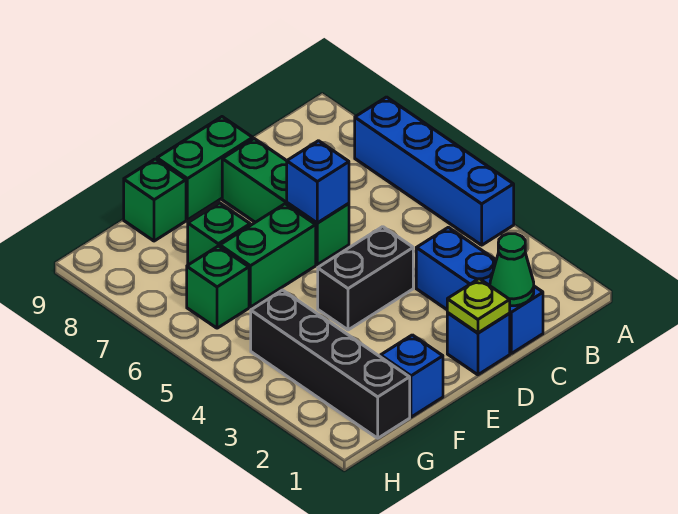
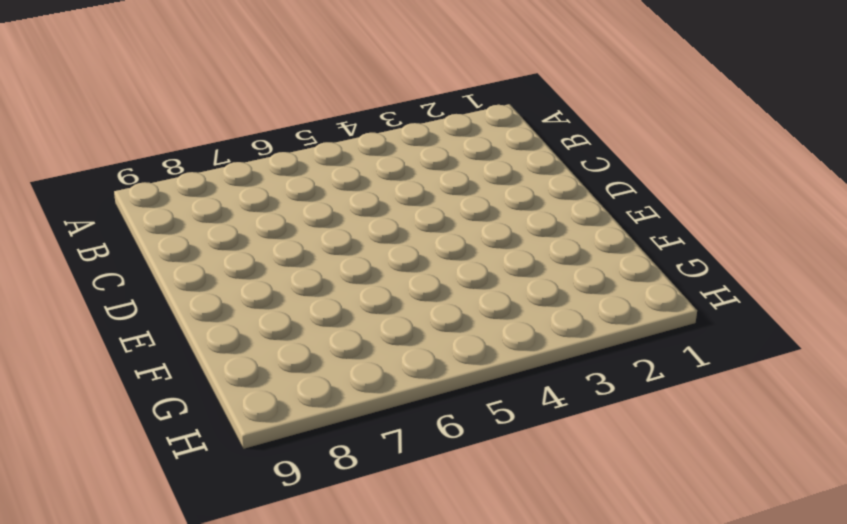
none -> blue brick A4:A7 level 1
none -> blue brick C1:C3 level 1
none -> blue brick D1 level 1

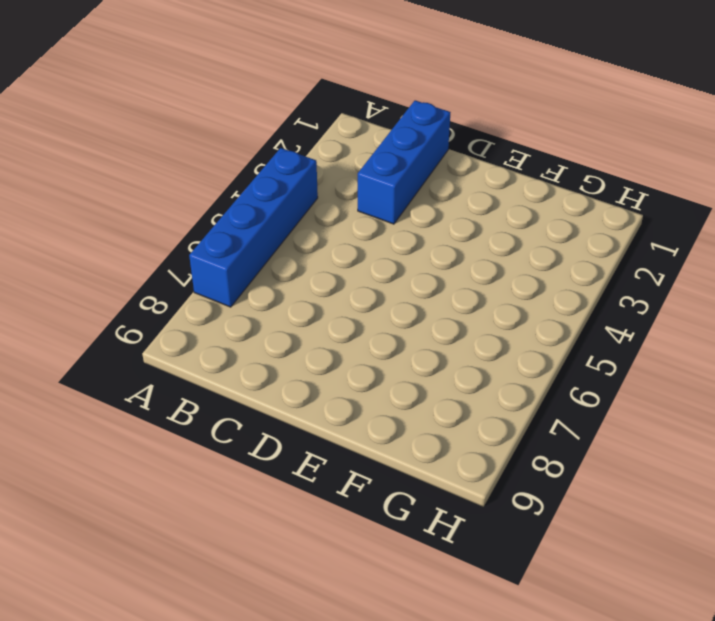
none -> blue brick D1 level 1
none -> black brick D4:E4 level 1
none -> green brick D6:D8 level 1

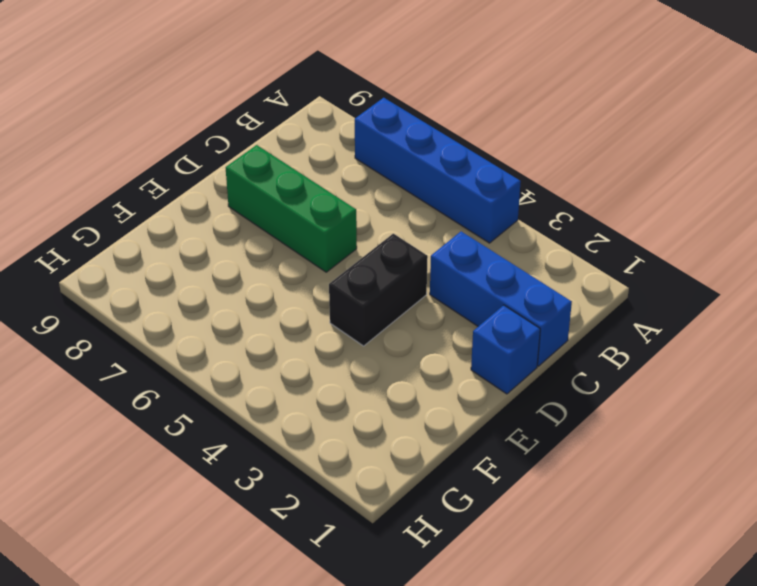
none -> green brick D9:E9 level 1
none -> green brick E6:F6 level 1
none -> blue brick F1 level 1

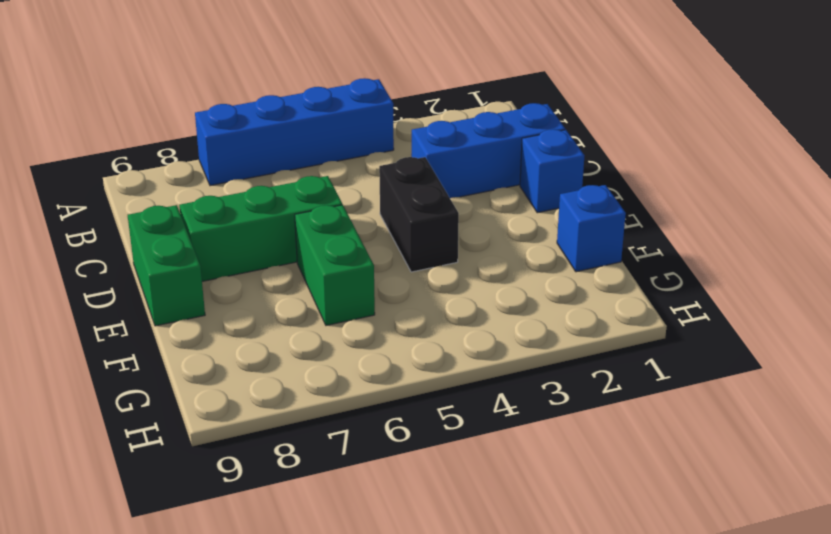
none -> green brick F7 level 1
none -> green brick F9 level 1
none -> black brick G1:G4 level 1

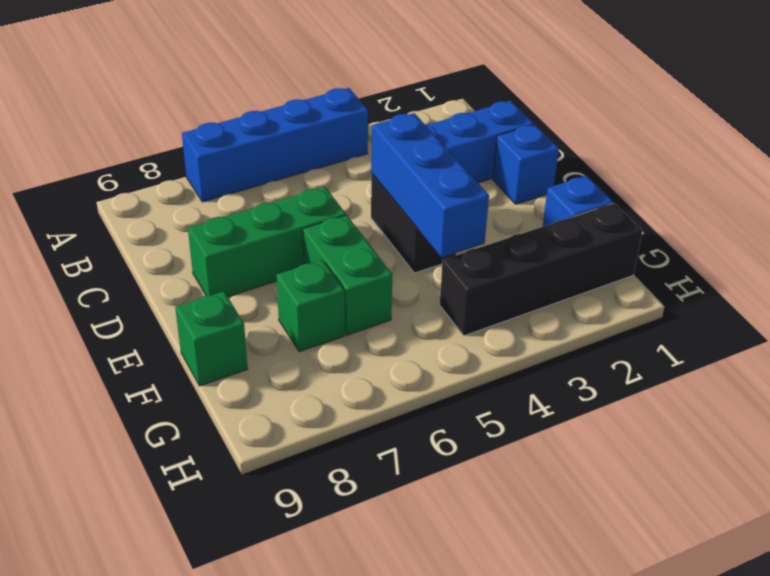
blue brick D4:F4 level 2 -> none
none -> green brick D9:E9 level 1
none -> green brick G6 level 1
none -> green cone C1 level 2

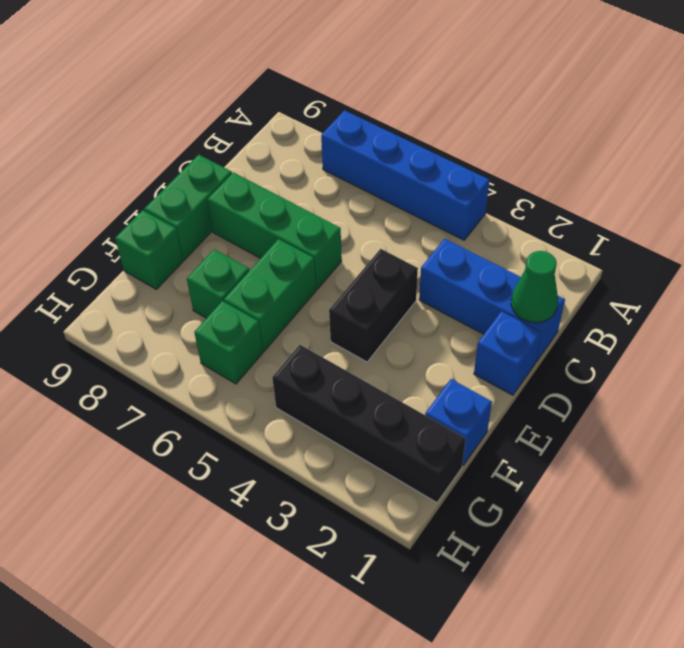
none -> lime plate D1 level 2
none -> blue brick D6 level 2

